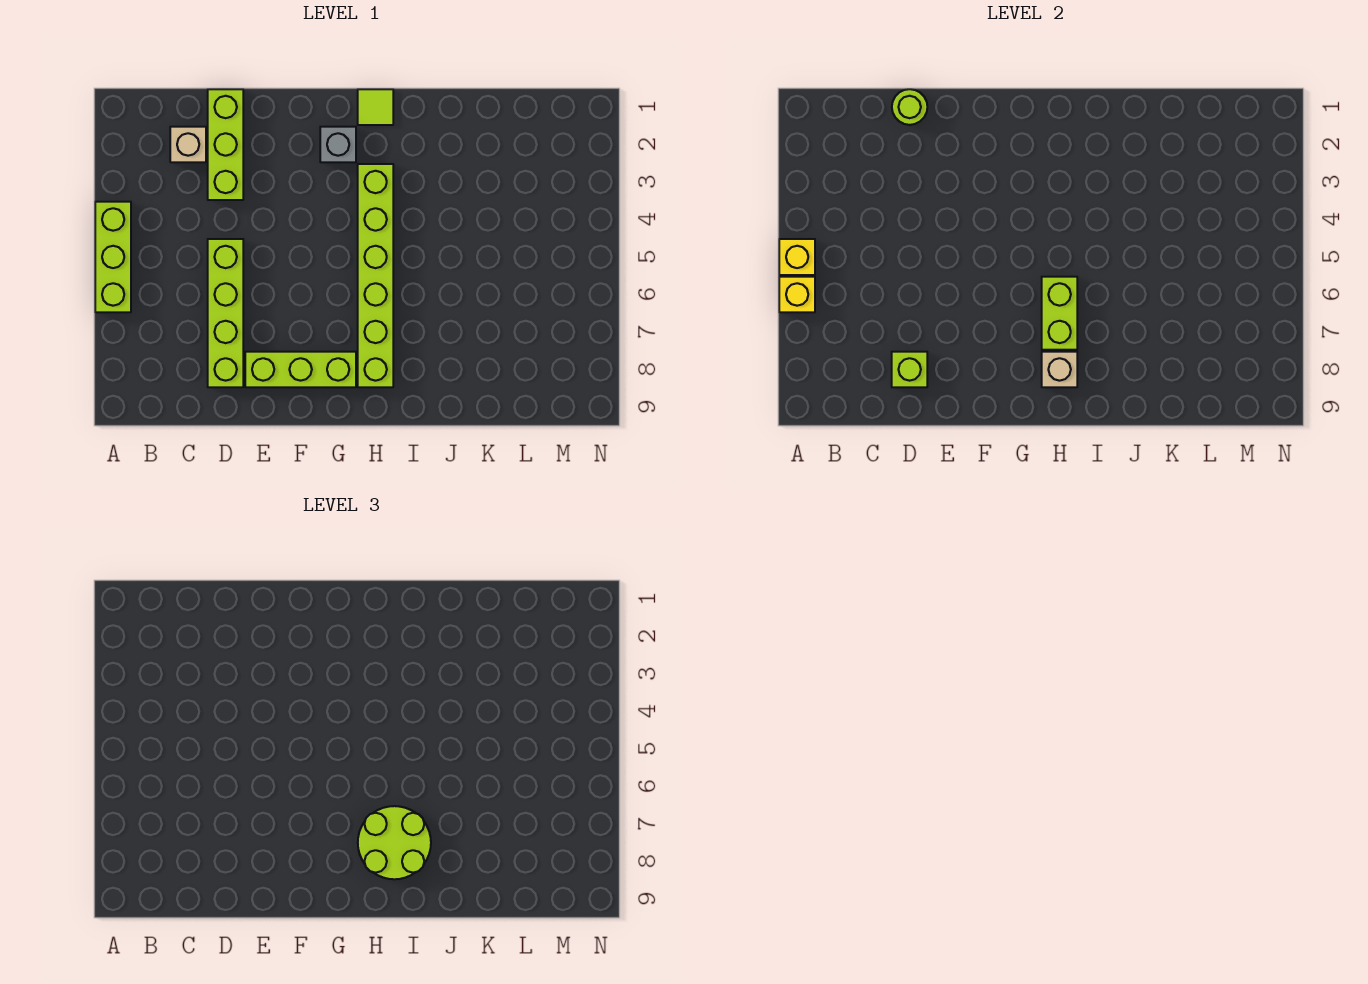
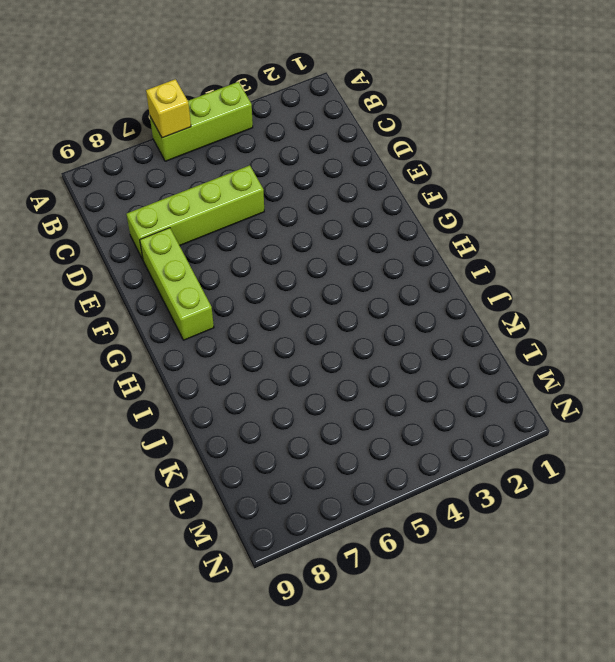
none -> tan brick C2 level 1
none -> lime brick D1:D3 level 1
none -> grey brick G2 level 1

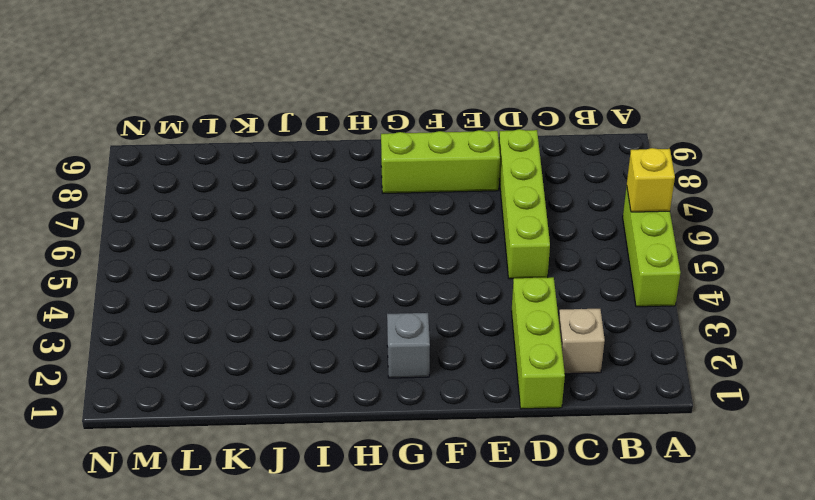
none -> lime tile H1 level 1
none -> lime brick H3:H8 level 1
none -> yellow brick A5 level 2

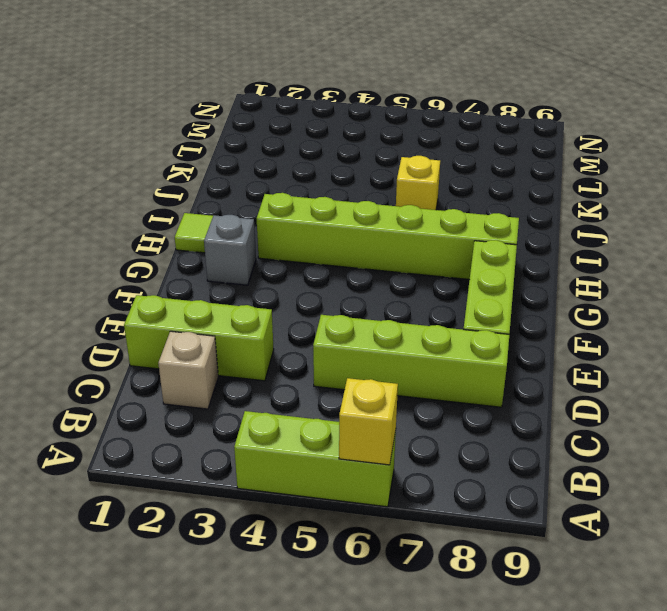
yellow brick J6 level 1 -> yellow brick A5 level 2
none -> lime round brick D1 level 2
none -> lime brick D8 level 2
none -> lime brick H6:H7 level 2

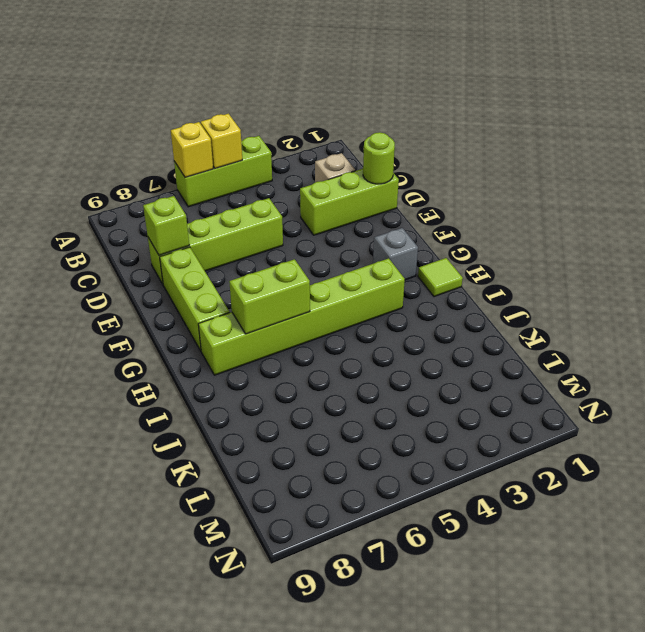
none -> tan brick H8 level 2
none -> lime round brick H7:I8 level 3

